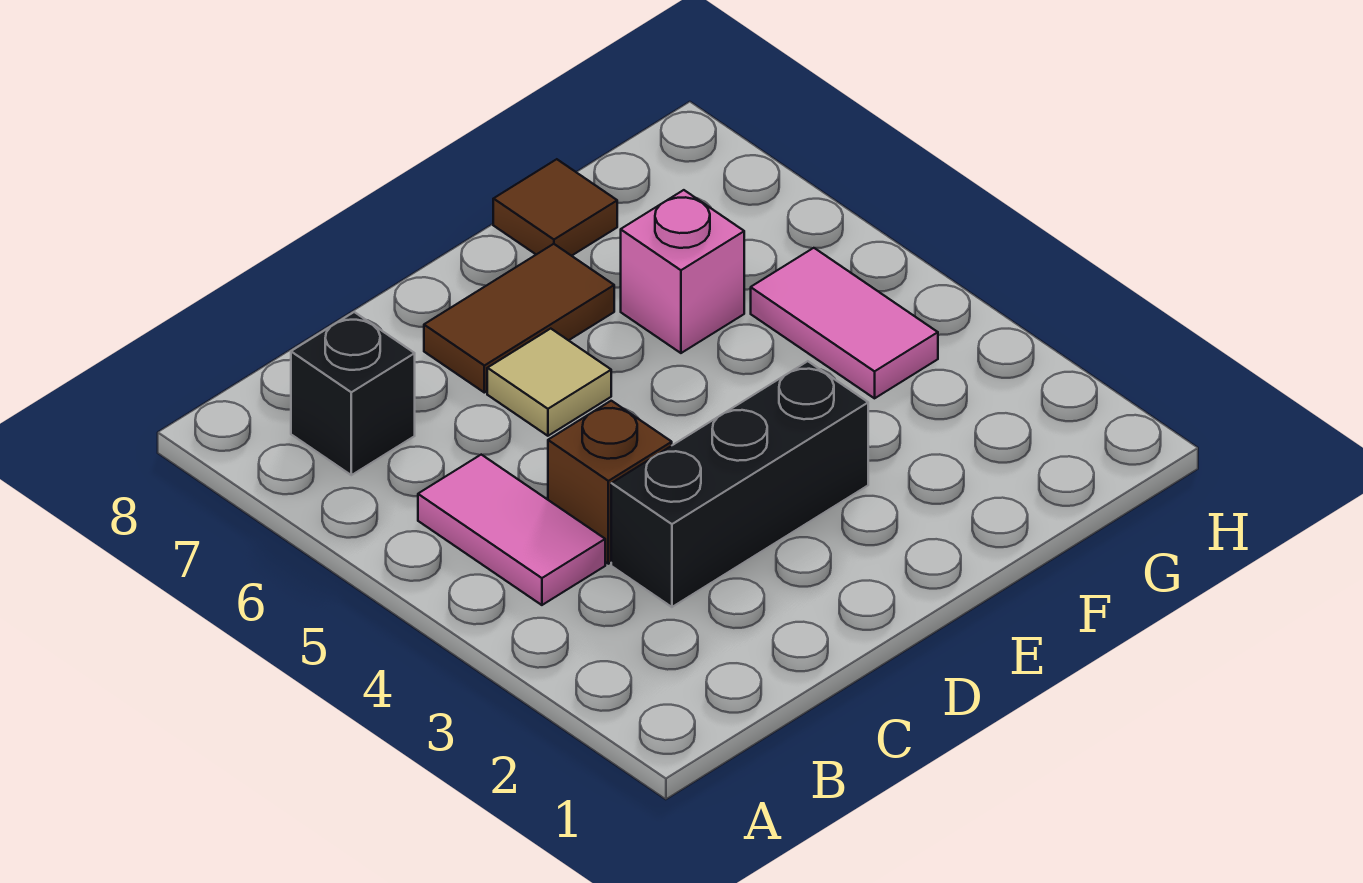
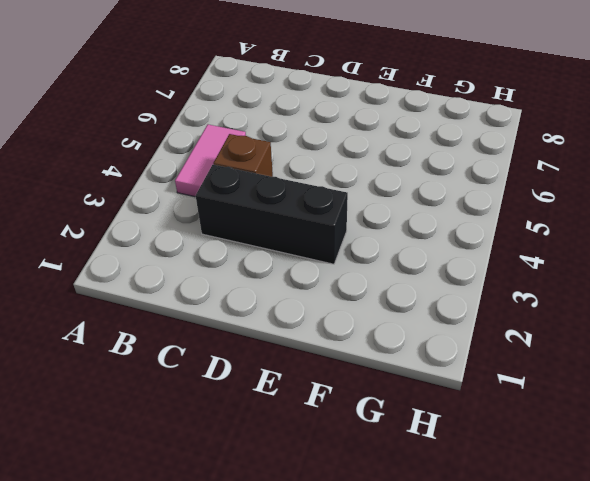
none -> black brick B7 level 1
none -> tan tile D6 level 1

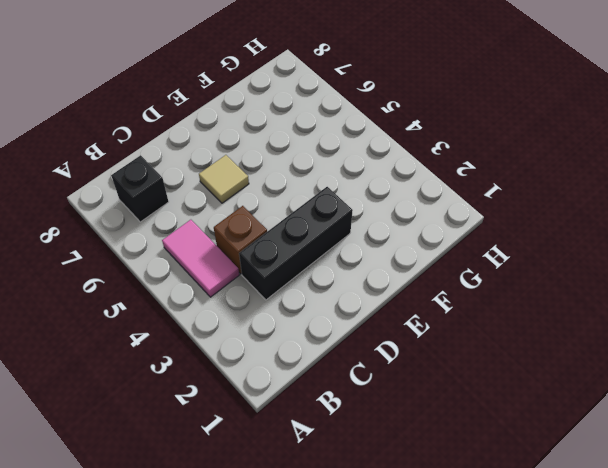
none -> brown tile D7:E7 level 1
none -> pink brick F6 level 1

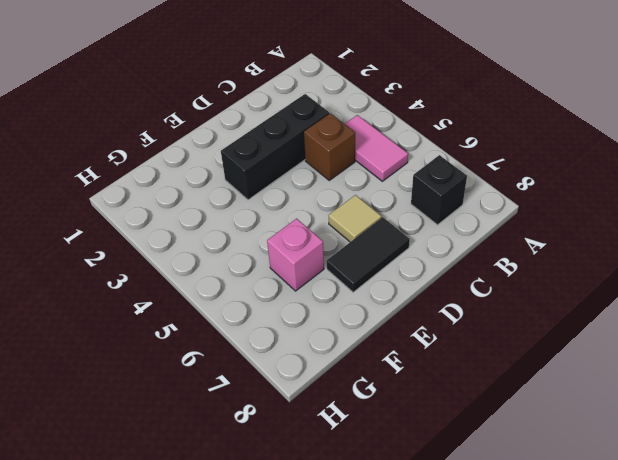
black tile D7:E7 level 1 -> brown tile D7:E7 level 1
none -> brown tile F8 level 1
none -> pink tile G4:G5 level 1

